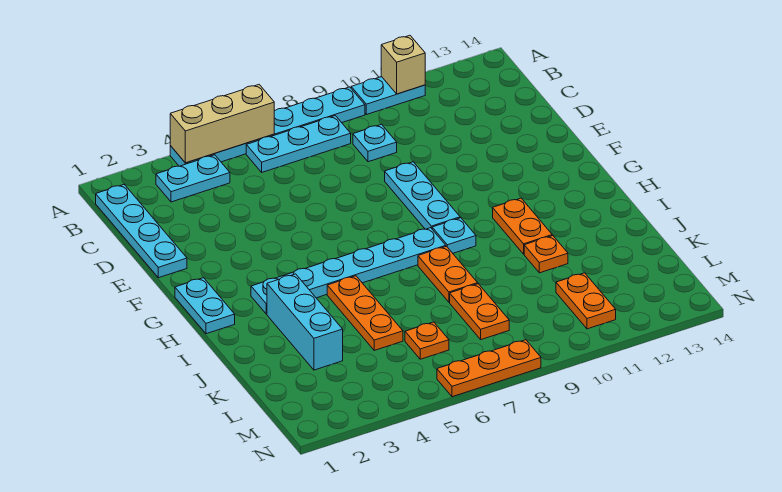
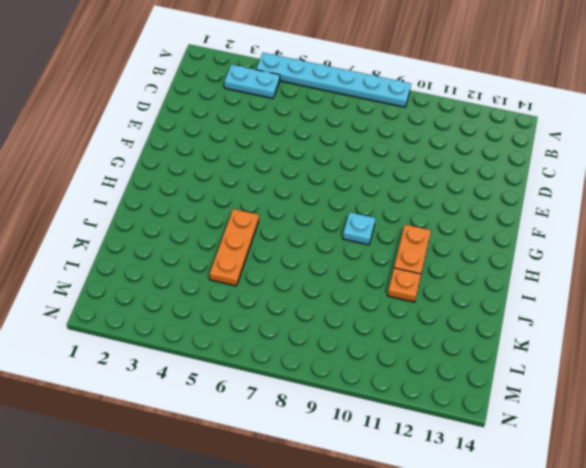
none -> cyan plate A10:A11 level 1
none -> cyan plate B1:E1 level 1
none -> cyan plate B6:B8 level 1

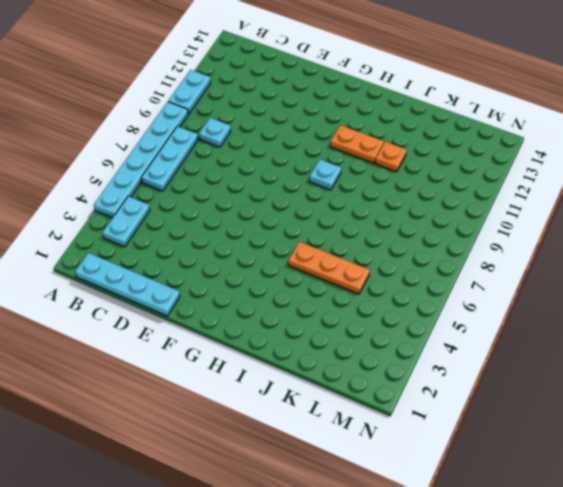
none -> cyan plate E9:G9 level 1
none -> cyan plate G1:H1 level 1
none -> cyan plate H3:H8 level 1

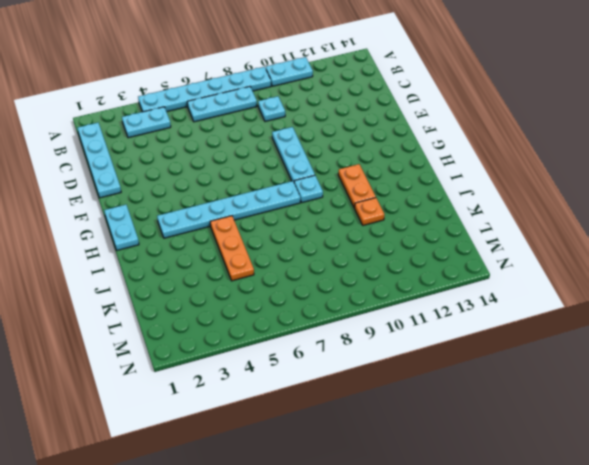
none -> cyan brick I3:K3 level 1
none -> orange plate I8:J8 level 1
none -> orange plate K8:L8 level 1

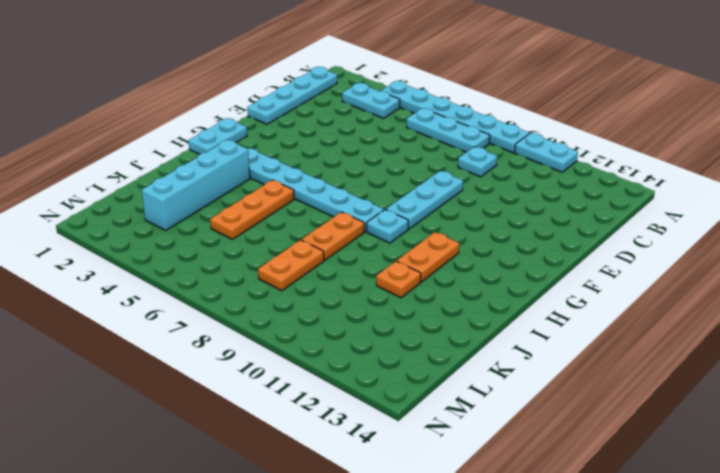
cyan brick I3:L3 level 1 -> cyan brick I3:K3 level 1
none -> orange plate L6 level 1
none -> orange plate L11:M11 level 1
none -> orange plate N6:N8 level 1

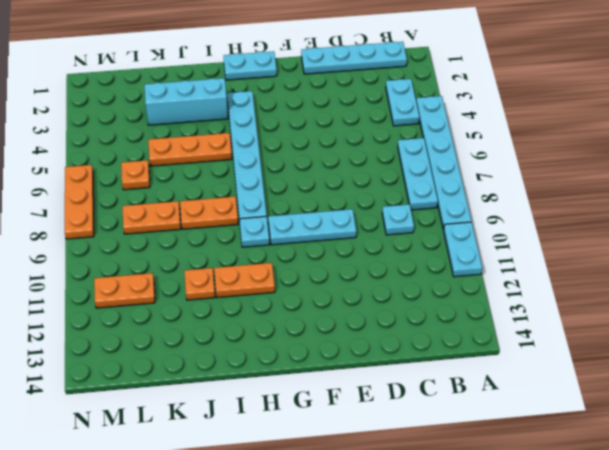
none -> tan brick A4:A6 level 2
none -> tan brick A11 level 2

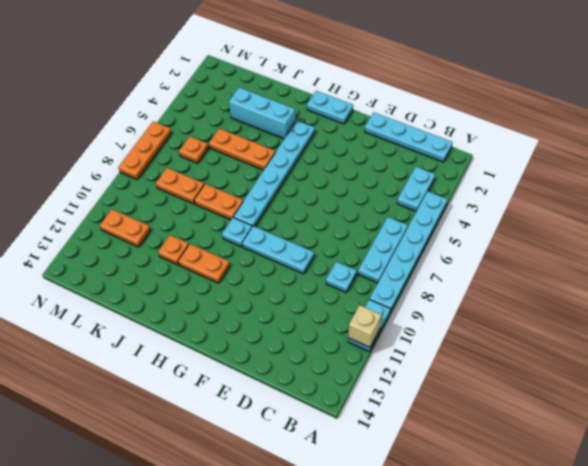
none -> tan brick A4:A6 level 2

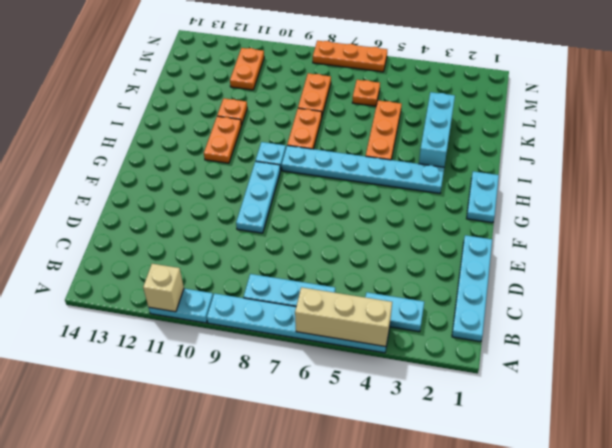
none -> cyan plate C9 level 1

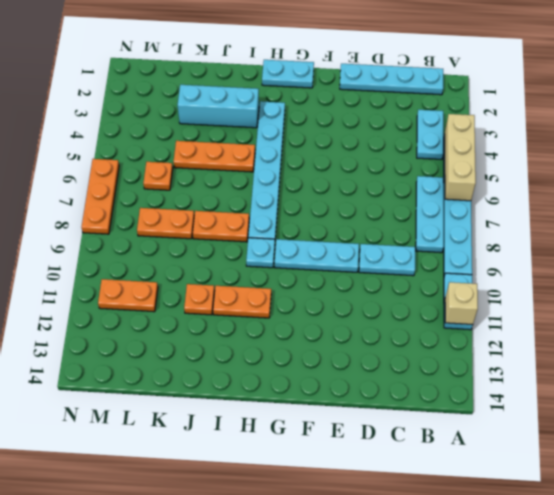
cyan plate C9:D9 level 1 -> cyan plate C9 level 1

